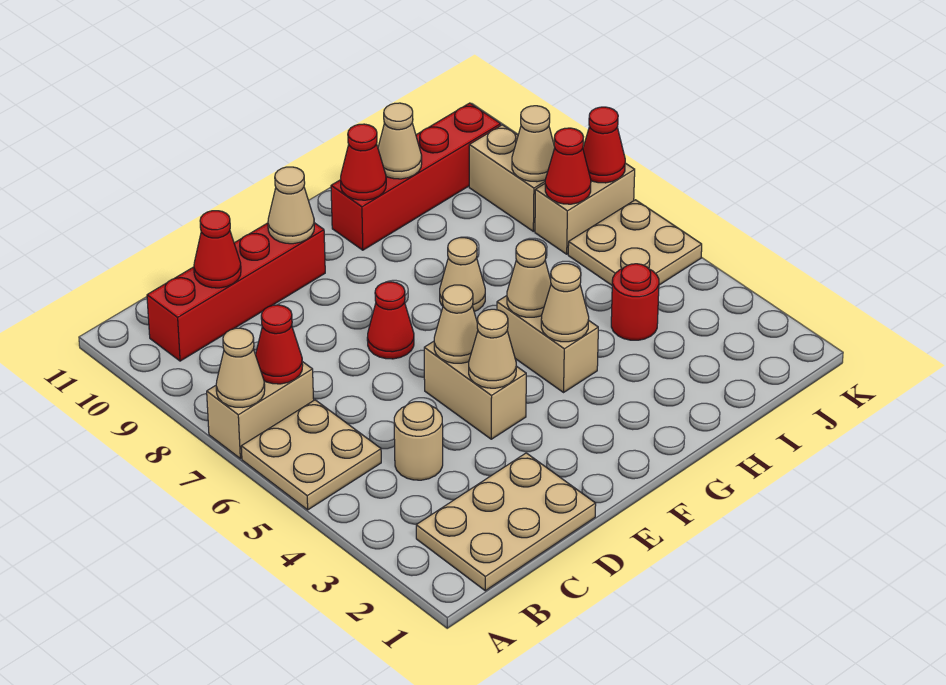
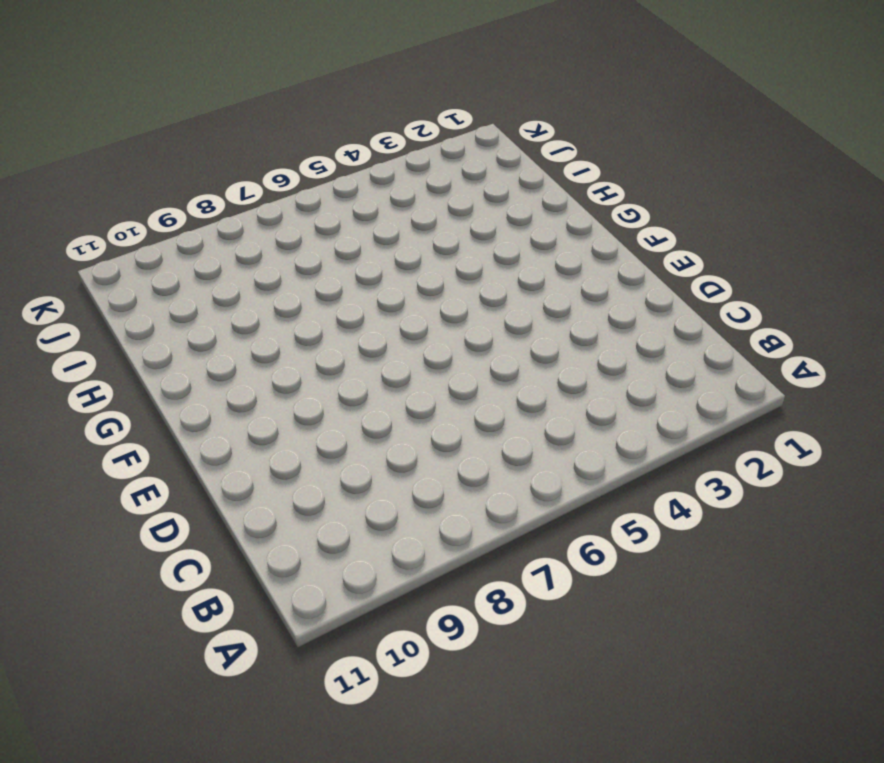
none -> tan plate A5:B6 level 1
none -> tan brick A7:B7 level 1
none -> tan plate B1:D2 level 1

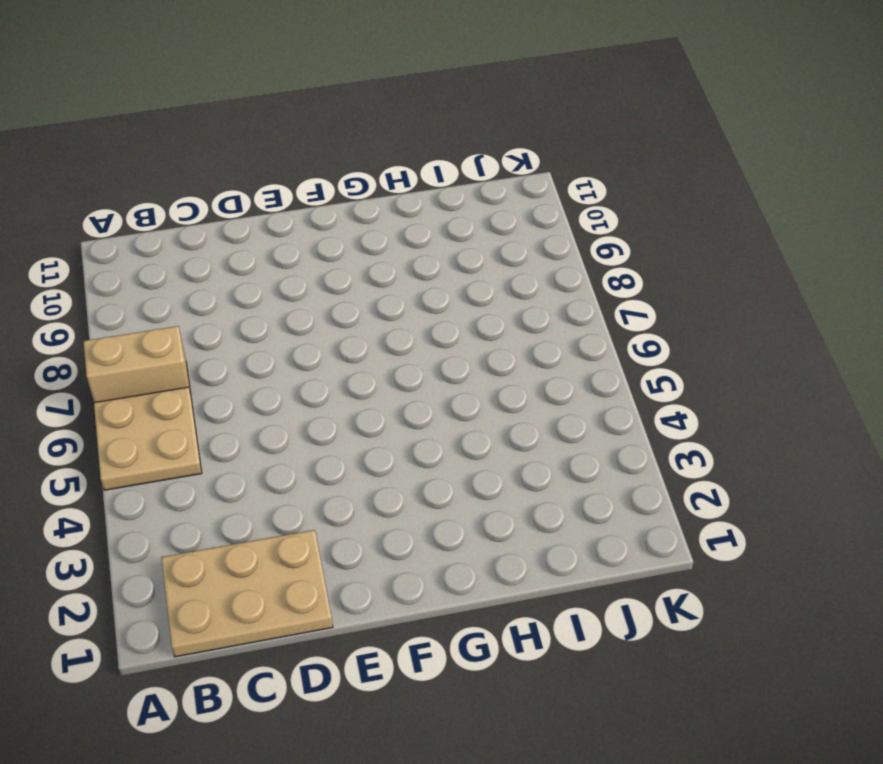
none -> red brick B10:E10 level 1
none -> tan round brick C4 level 1
none -> tan brick E4:E5 level 1

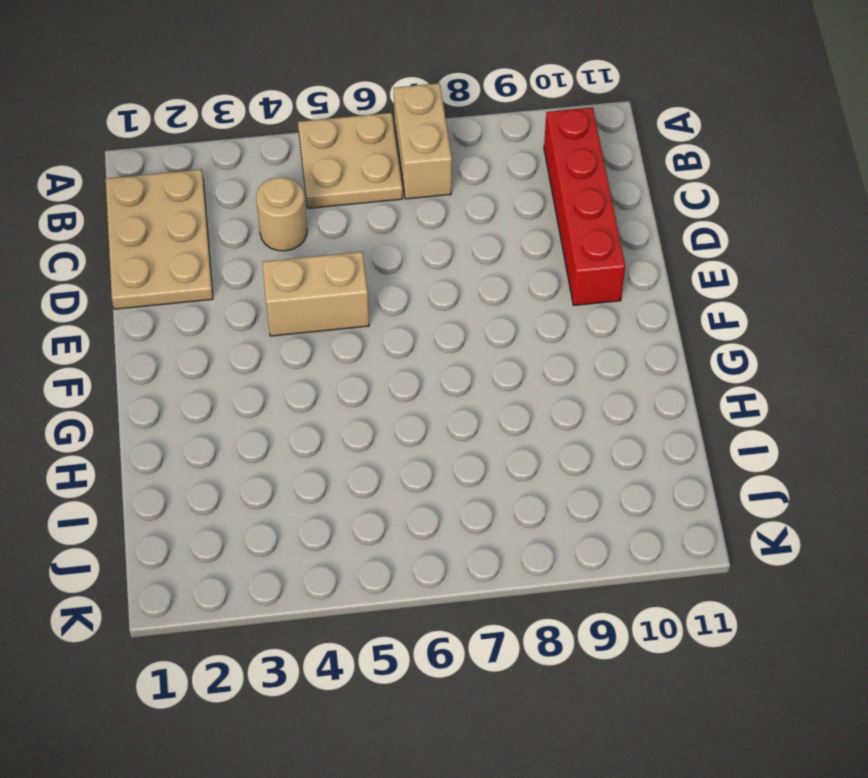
none -> red cone E7 level 1
none -> tan brick G4:G5 level 1
none -> tan cone G7 level 1

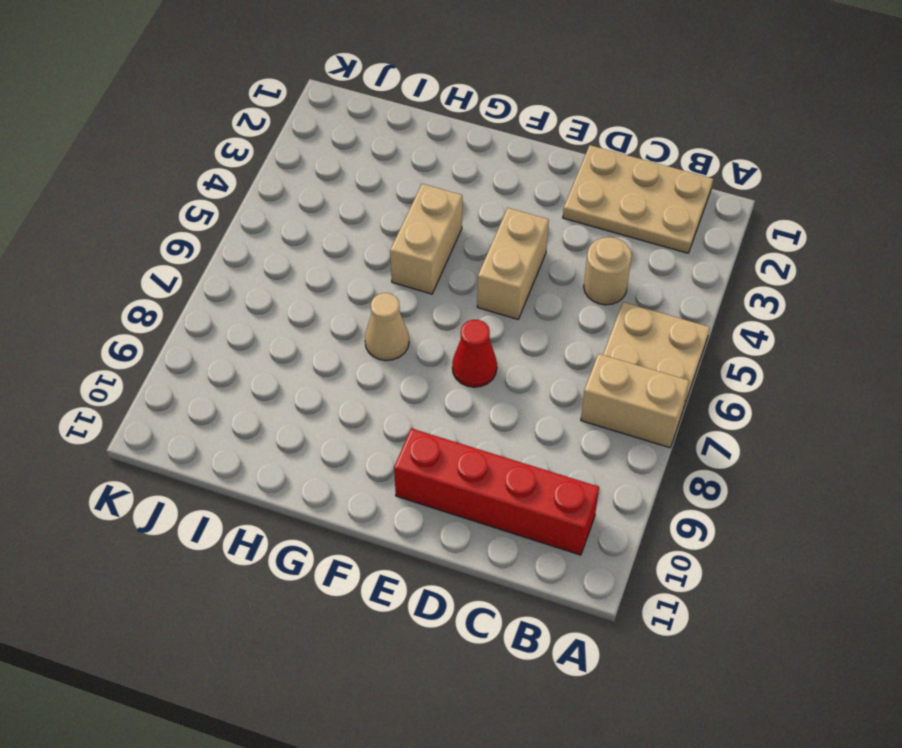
none -> red brick G10:J10 level 1
none -> red round brick I4 level 1
none -> tan plate J5:K6 level 1

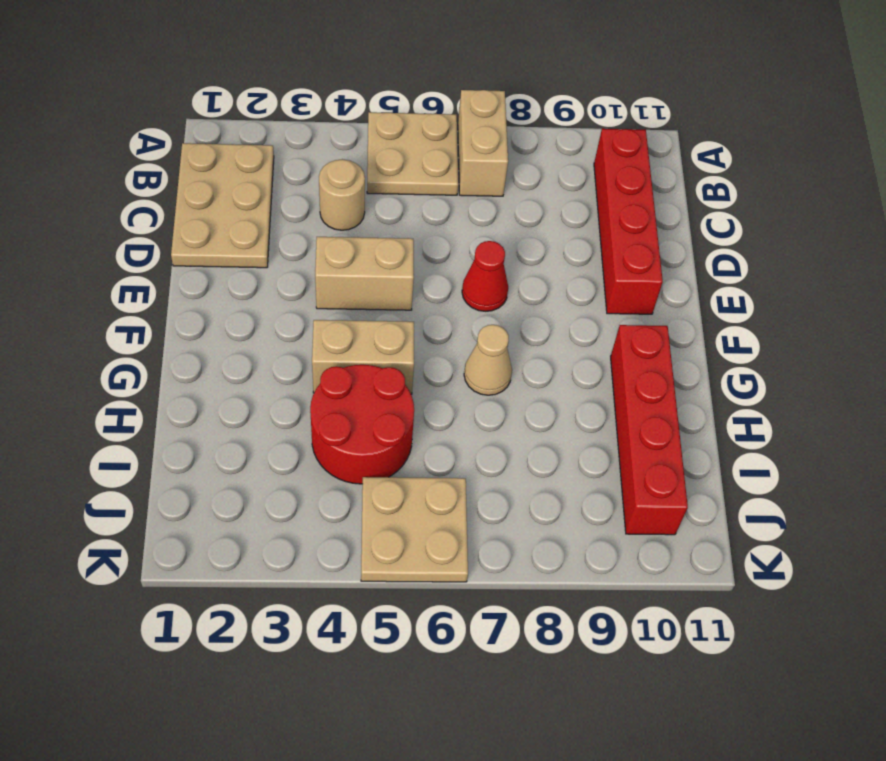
red round brick H4:I5 level 1 -> red round brick I4 level 1
none -> tan brick J7:K7 level 1
none -> tan brick J8:J9 level 1
none -> tan cone A7 level 2

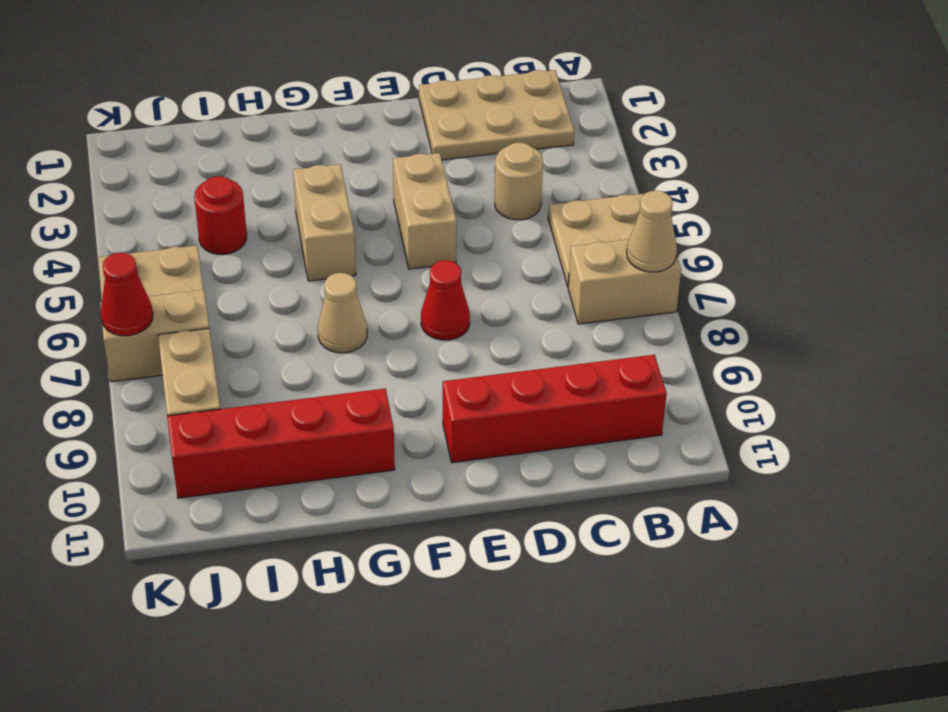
none -> red cone B7 level 2
none -> red cone C10 level 2
none -> tan cone E4 level 2

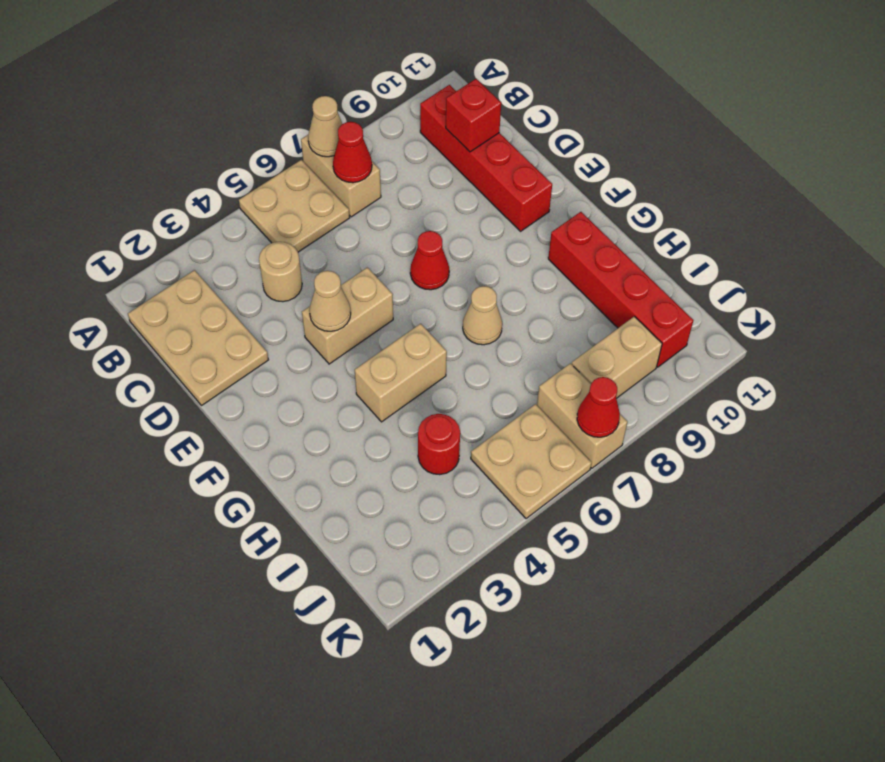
red brick C10 level 2 -> red cone C10 level 2
none -> tan cone E5 level 2
none -> tan cone E10 level 2
none -> tan cone G4 level 2

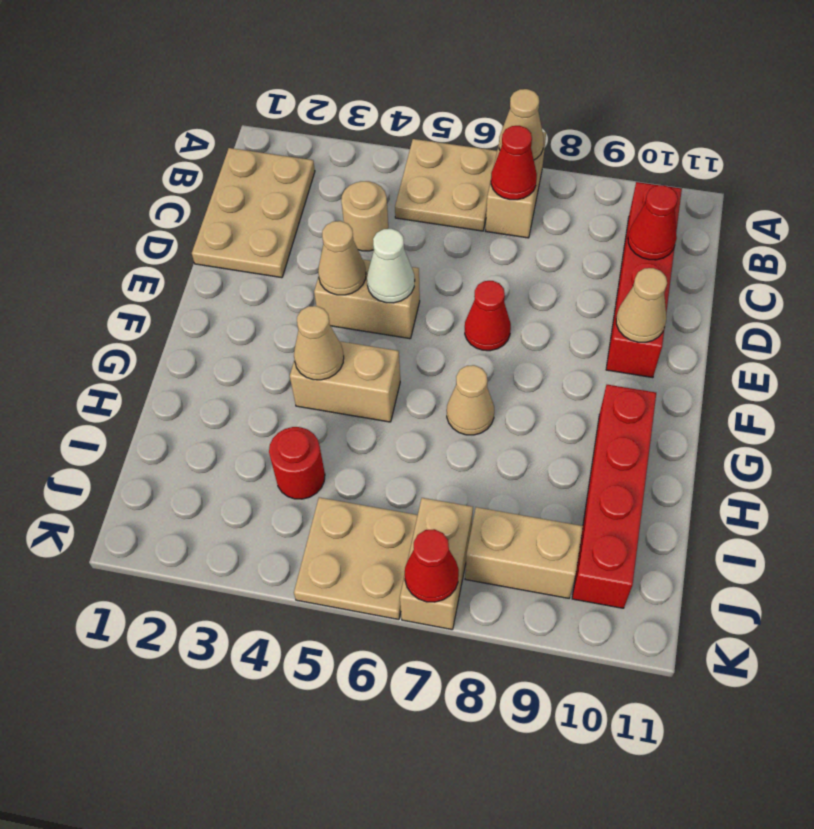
white cone E5 level 2 -> tan cone E5 level 2
none -> tan cone G5 level 2
none -> red cone G10 level 2
none -> tan cone H10 level 2

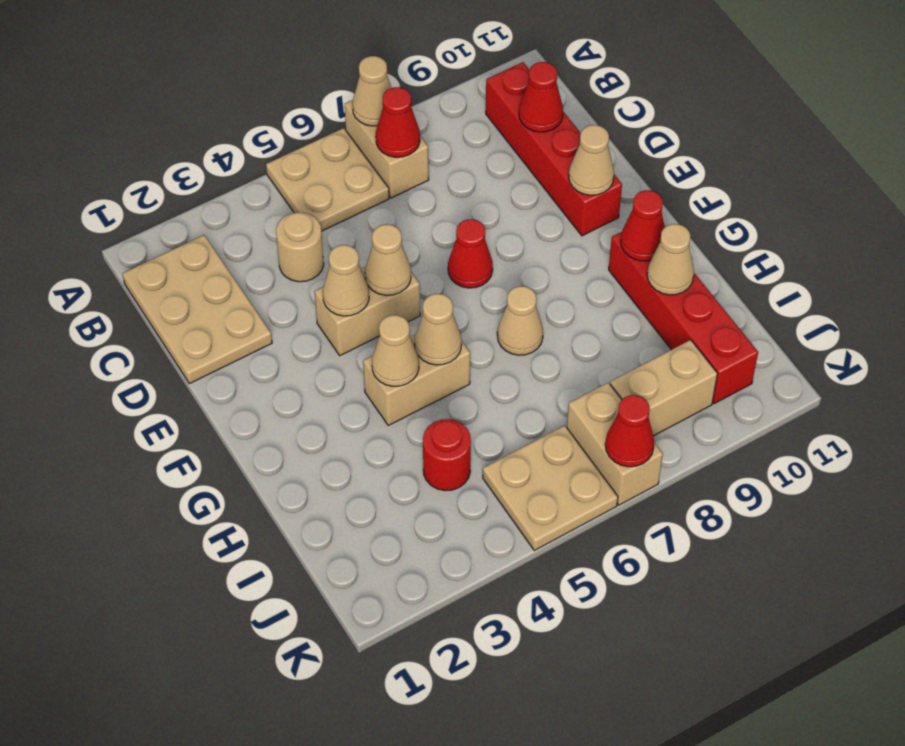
none -> red cone J7 level 2
none -> tan cone J8 level 2

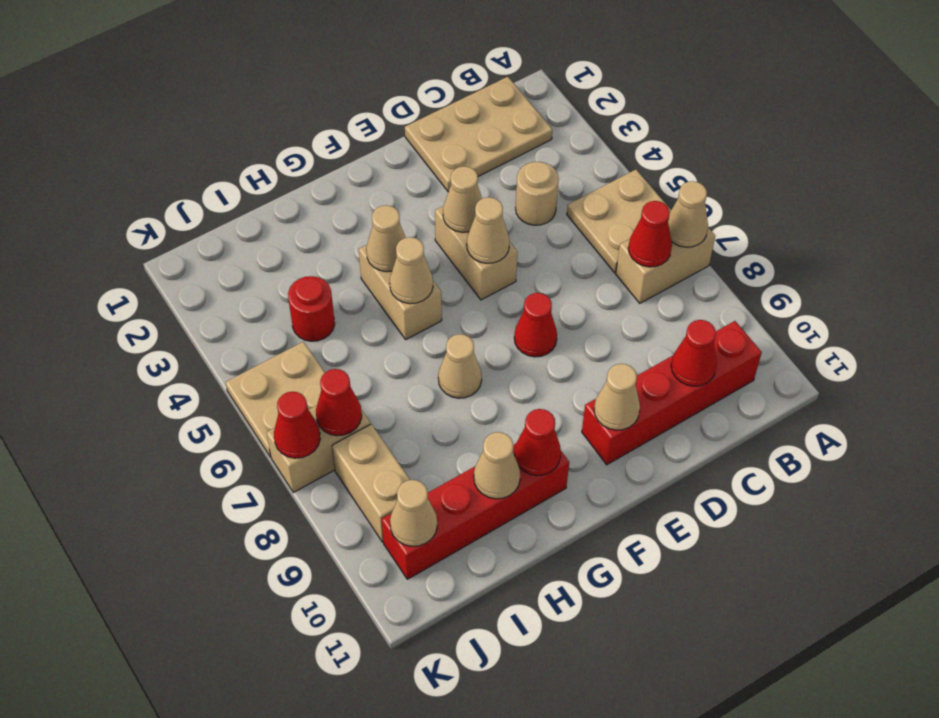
tan cone J10 level 2 -> tan cone J8 level 2

